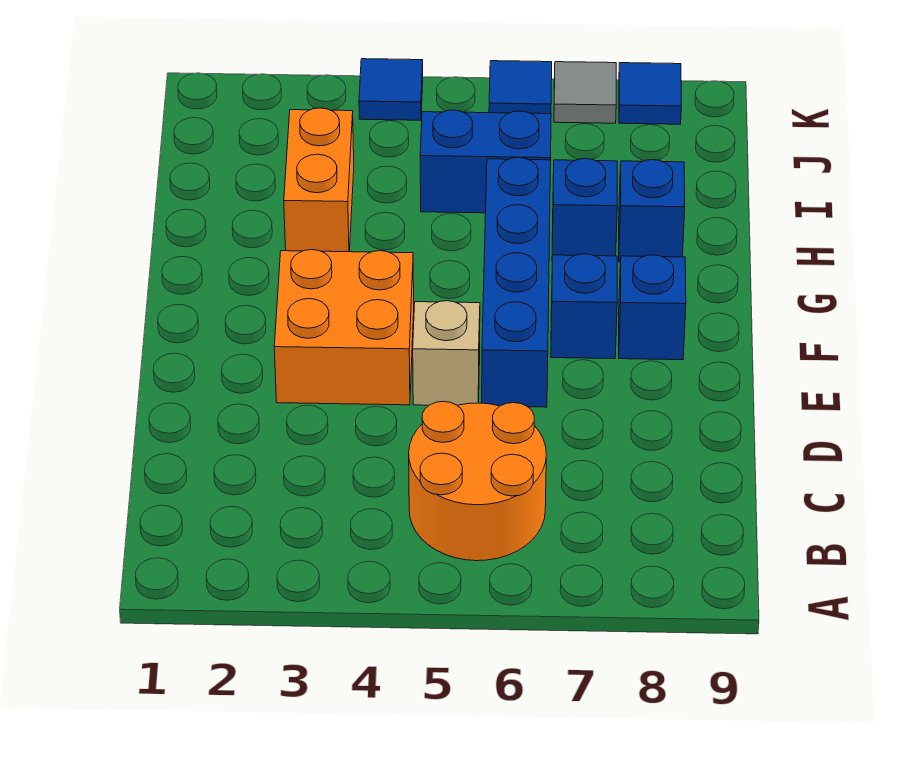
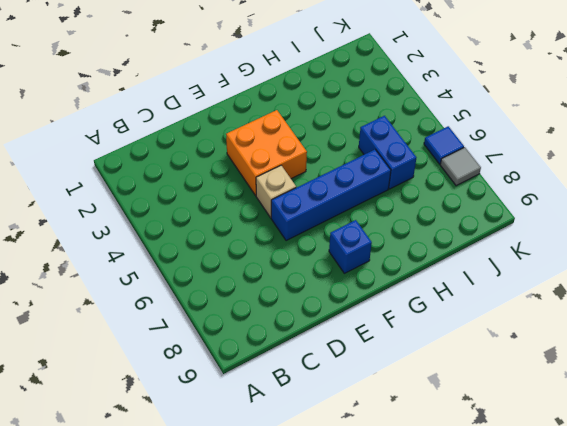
none -> orange round brick B5:C6 level 1
none -> blue brick F7 level 1
none -> orange brick H3:I3 level 1

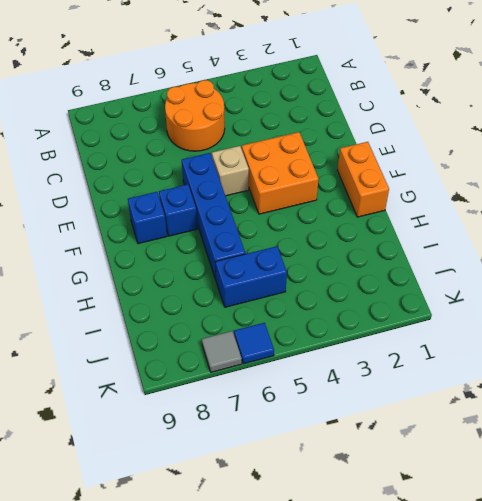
orange brick F1:G1 level 1 -> orange brick H3:I3 level 1
none -> blue brick H7 level 1
none -> blue brick H8 level 1
none -> blue tile K4 level 1

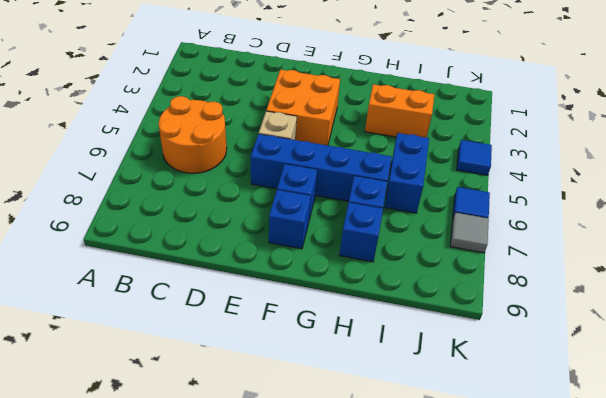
none -> blue tile K8 level 1

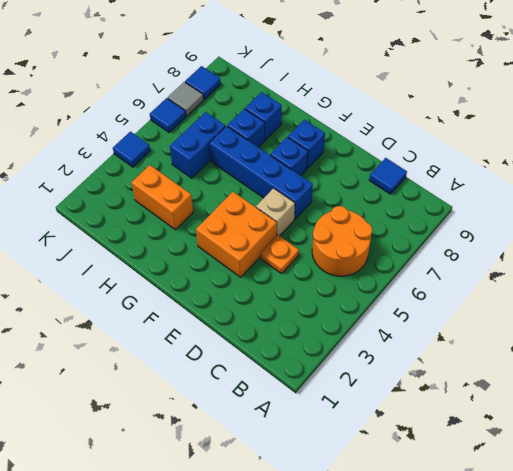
blue tile C9 level 1 -> none
orange plate D4 level 1 -> none

